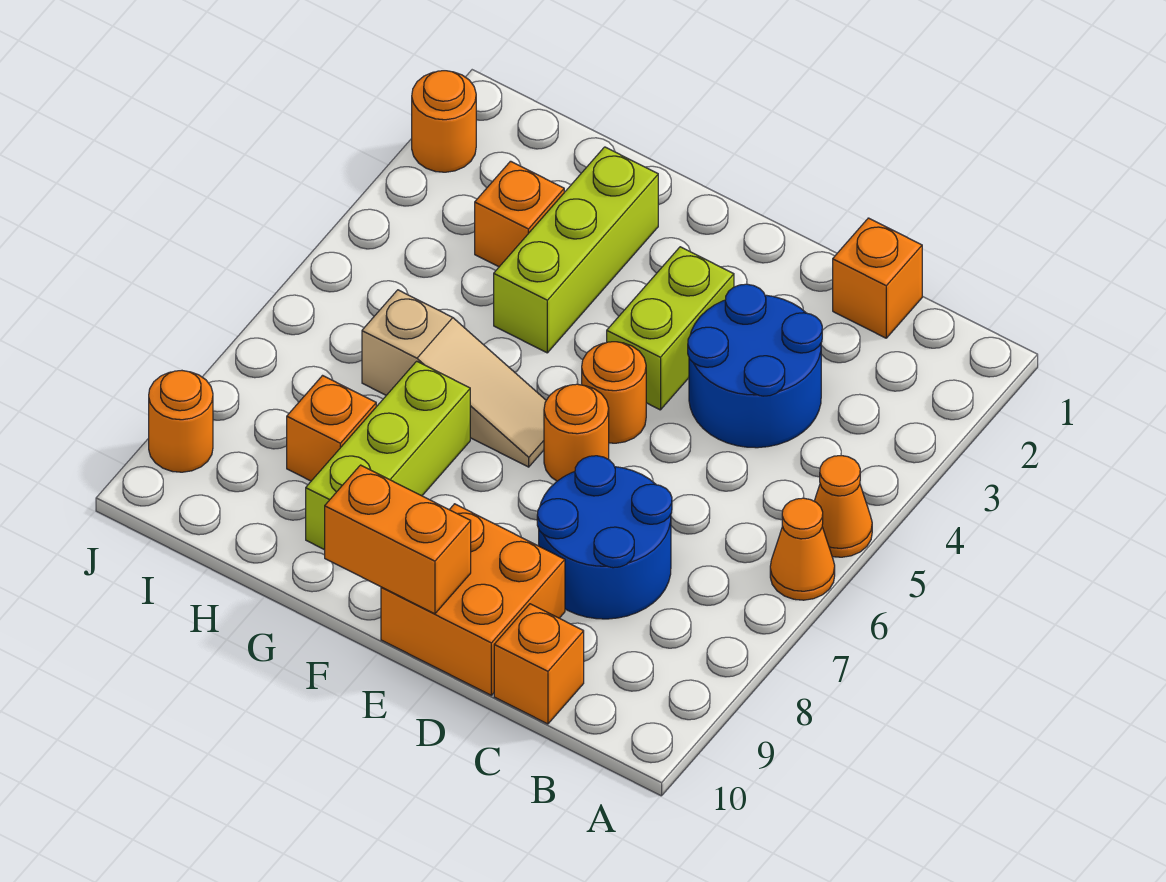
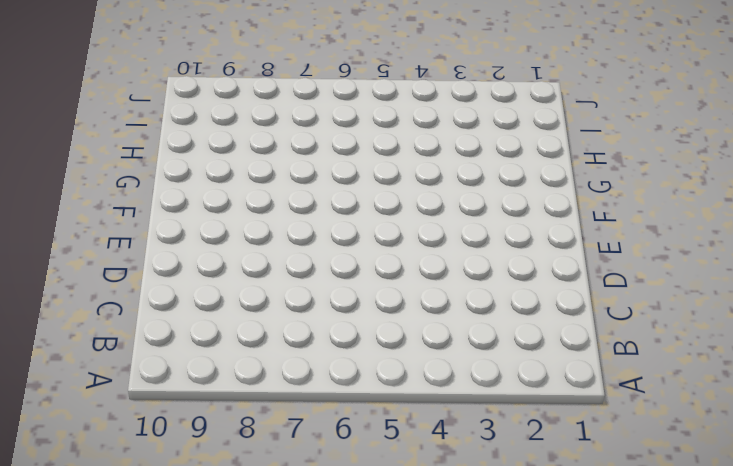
none -> orange cone A5 level 1
none -> orange cone A6 level 1
none -> orange brick C1 level 1

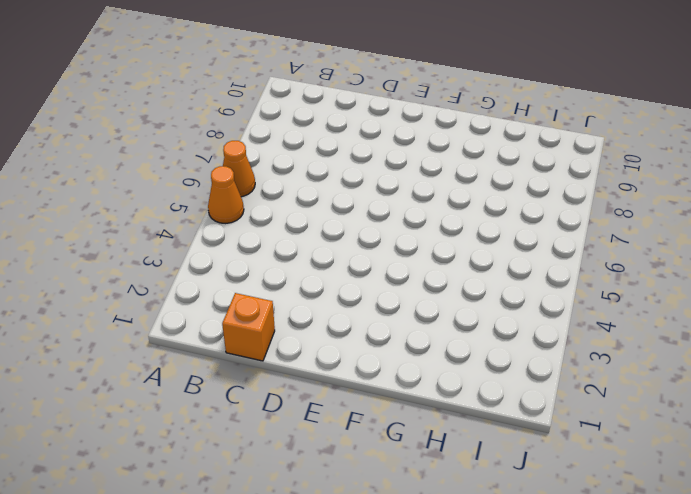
none -> blue round brick C3:D4 level 1
none -> blue round brick C7:D8 level 1
none -> orange brick C10 level 1

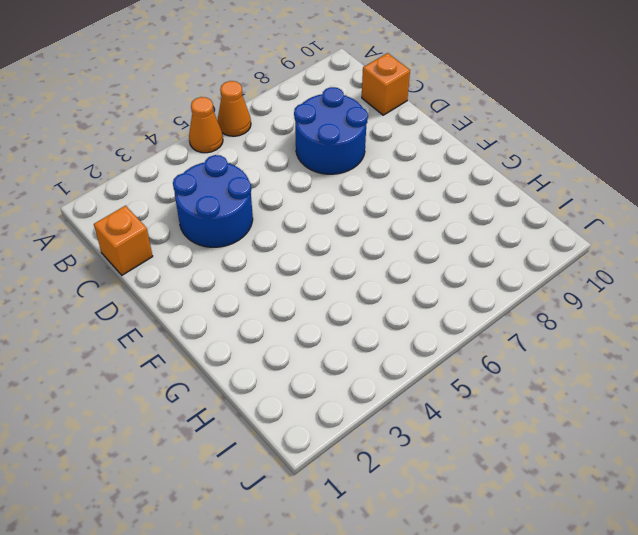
none -> orange brick D9:E10 level 1
none -> lime brick E3:E4 level 1
none -> orange round brick E5 level 1

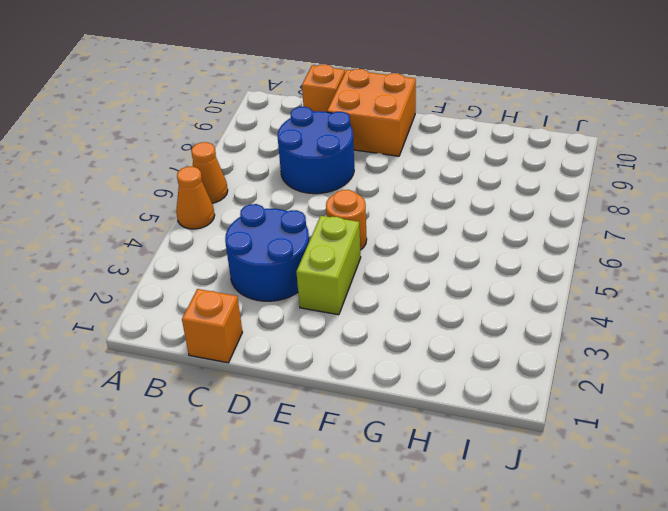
none -> orange round brick E6 level 1
none -> tan slope F6:H6 level 1 top H
none -> lime brick G2:G4 level 1

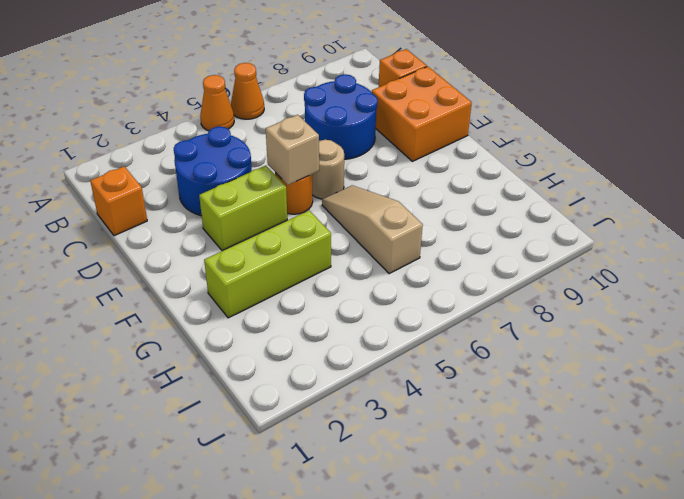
tan brick E5 level 2 -> none
tan round brick E6 level 1 -> orange round brick E6 level 1
none -> lime brick G7:G9 level 1
none -> orange brick H3 level 1
none -> orange brick H8 level 1

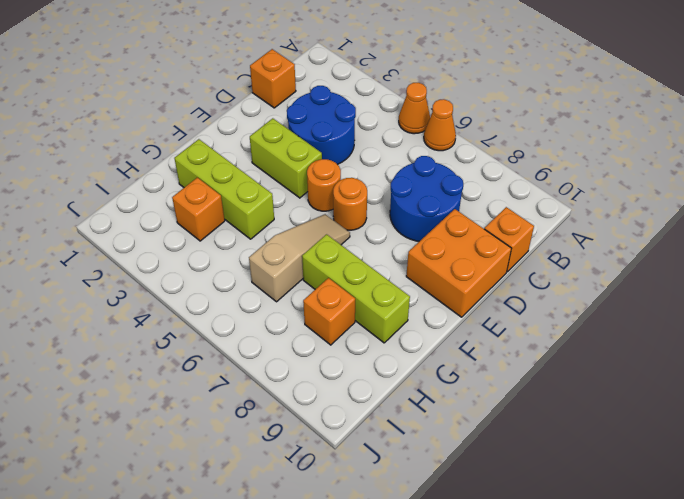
none -> orange round brick J2 level 1
none -> orange round brick J9 level 1
none -> orange brick E10:F10 level 2

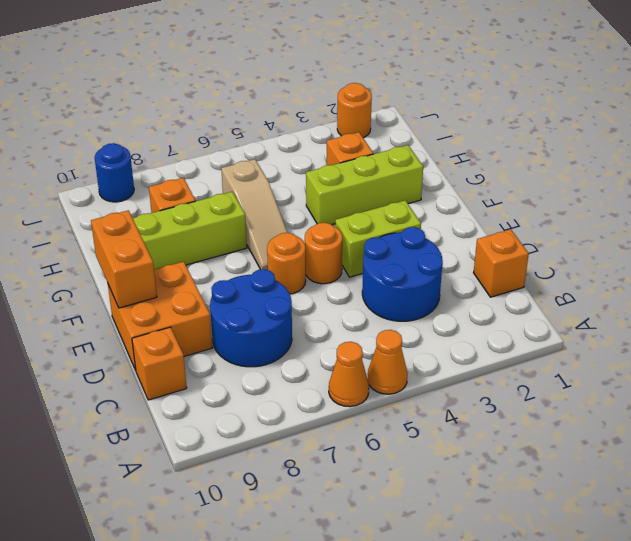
blue round brick J9 level 1 -> orange round brick J9 level 1

